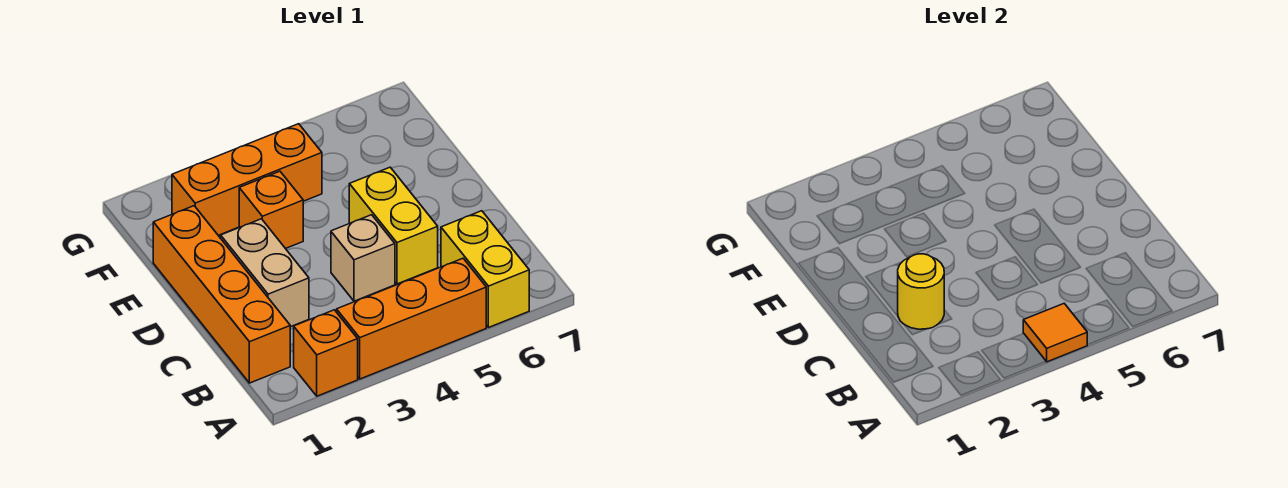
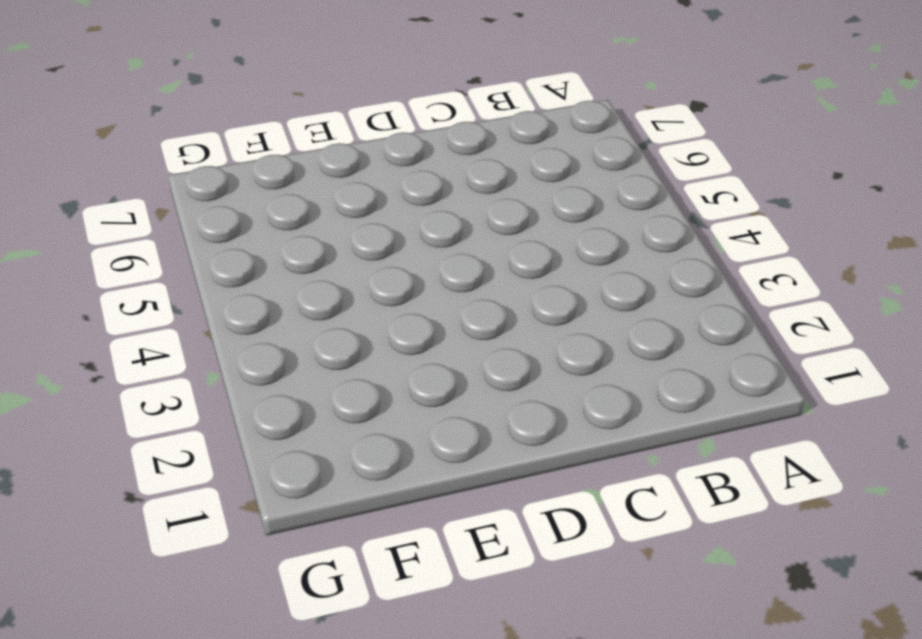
none -> orange brick A2 level 1
none -> orange brick A3:A5 level 1

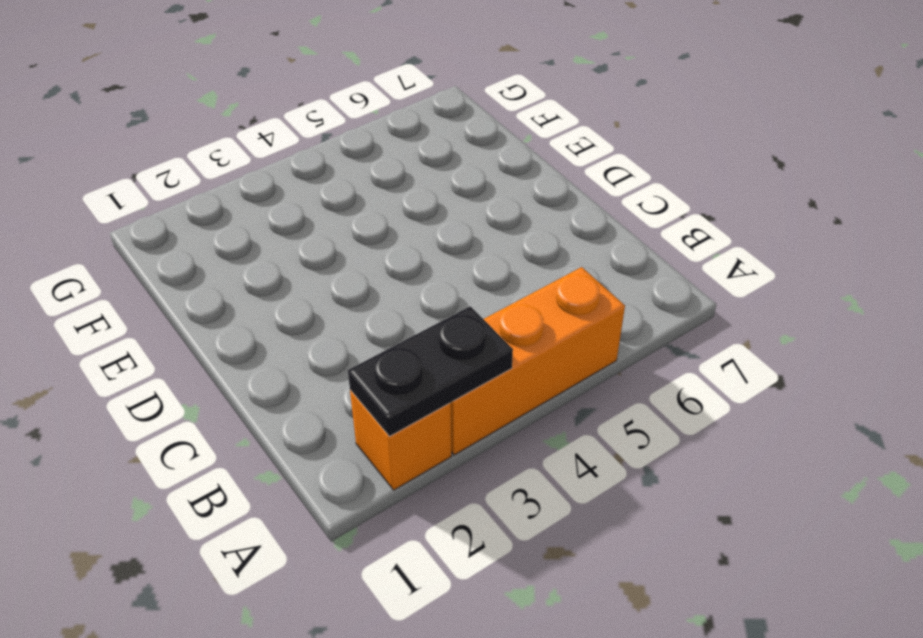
black plate A2:A3 level 2 -> none
none -> yellow brick A6:B6 level 1
none -> orange brick B1:E1 level 1

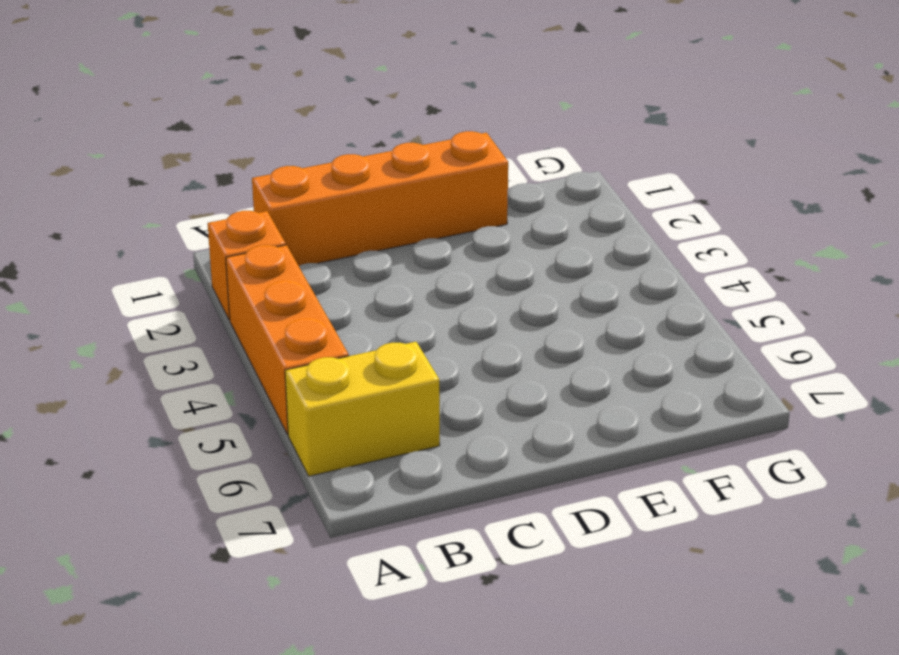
none -> tan brick C2:D2 level 1
none -> tan brick C4 level 1

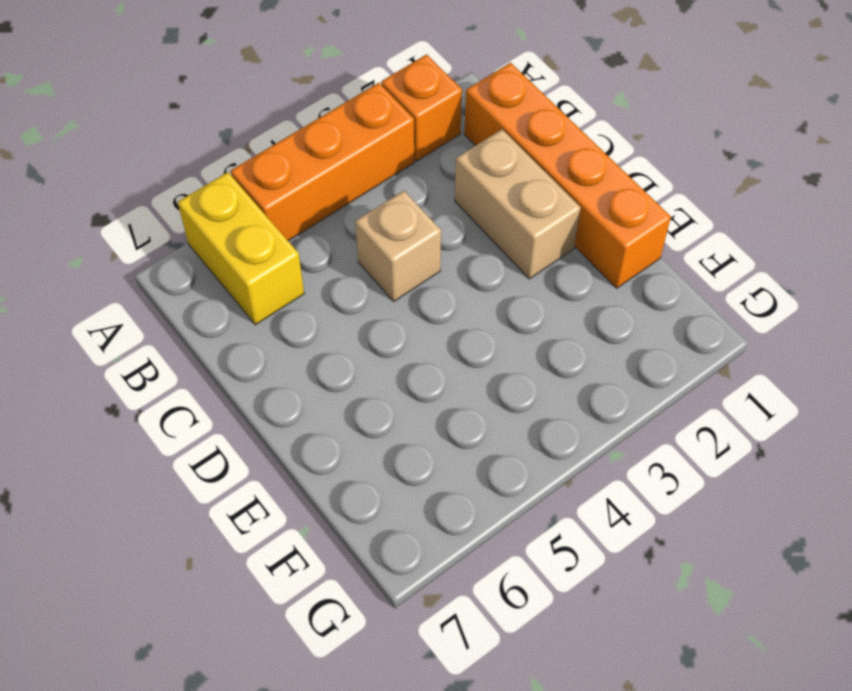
none -> yellow brick C5:D5 level 1
none -> orange brick E3 level 1

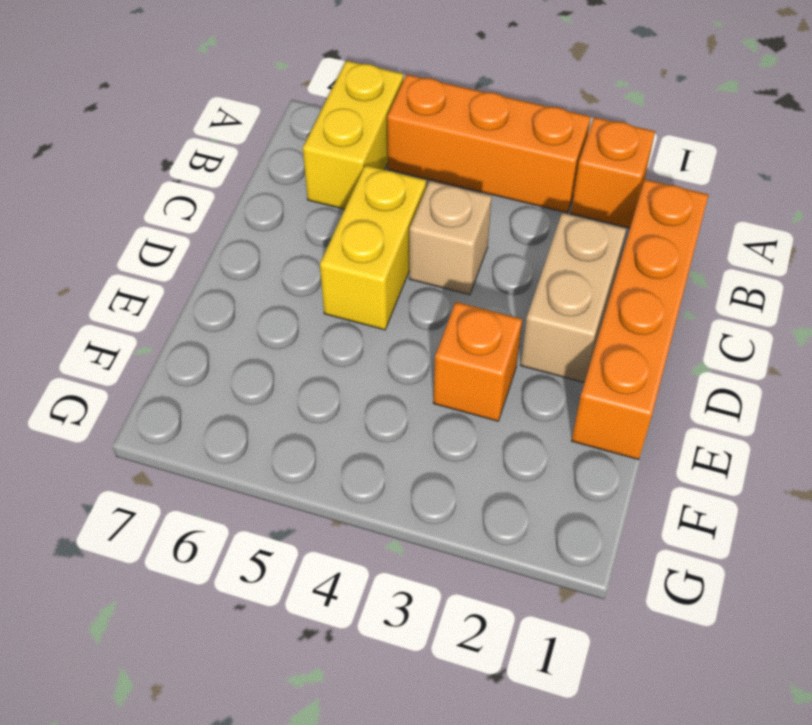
none -> orange brick F2:F4 level 1
none -> orange tile A4 level 2

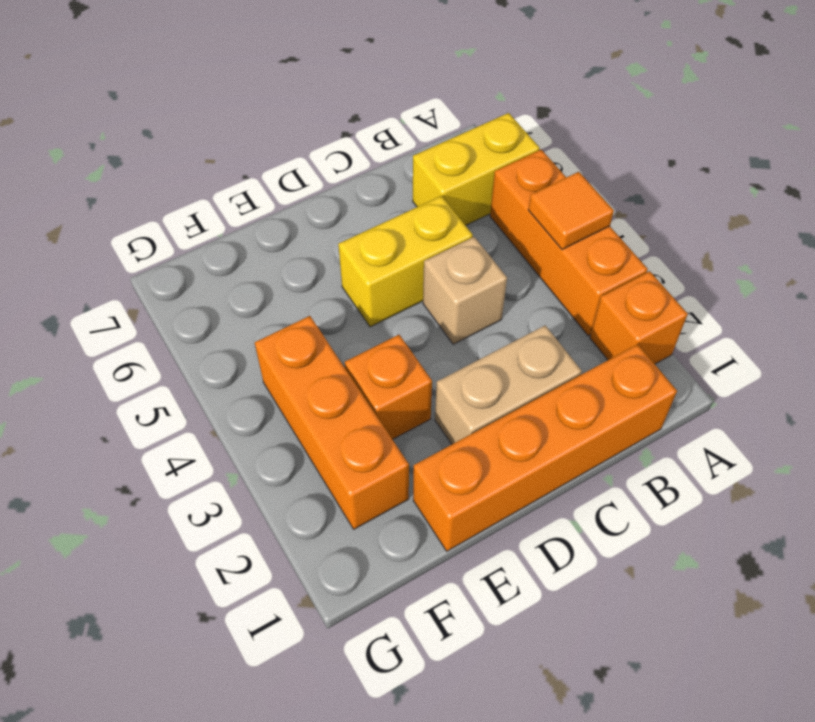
none -> yellow round brick C2 level 2

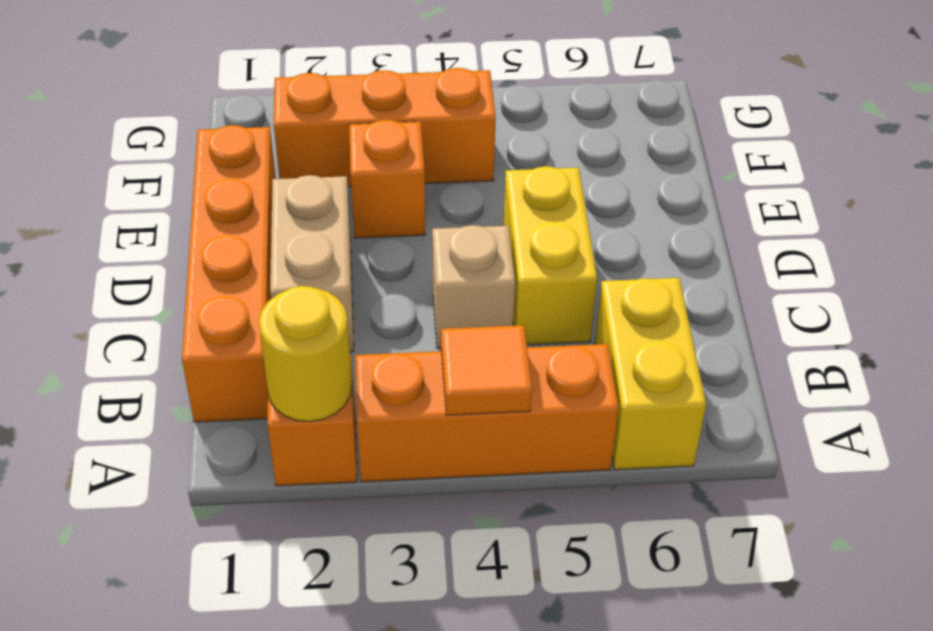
yellow round brick A2 level 2 -> yellow round brick C2 level 2

